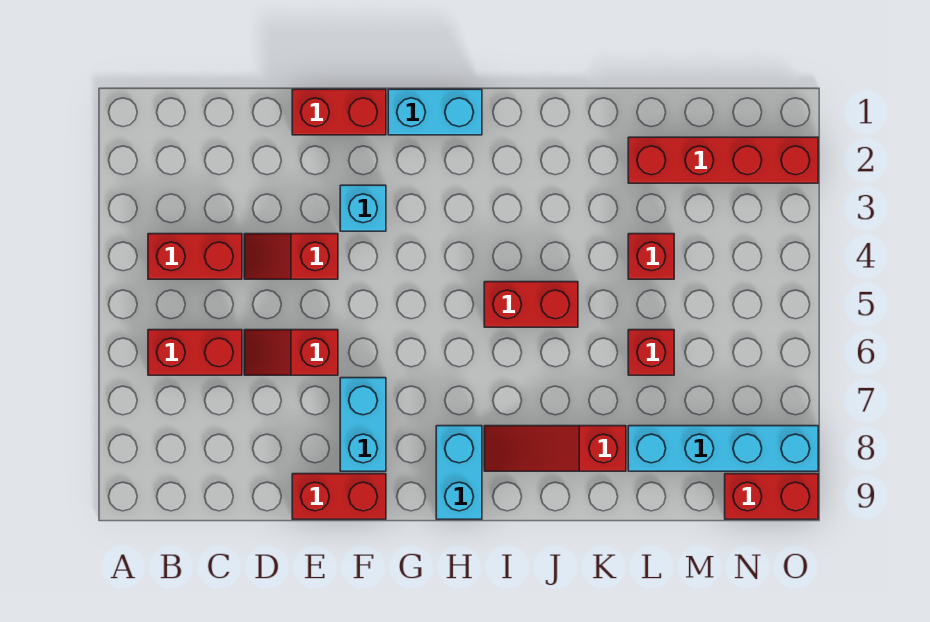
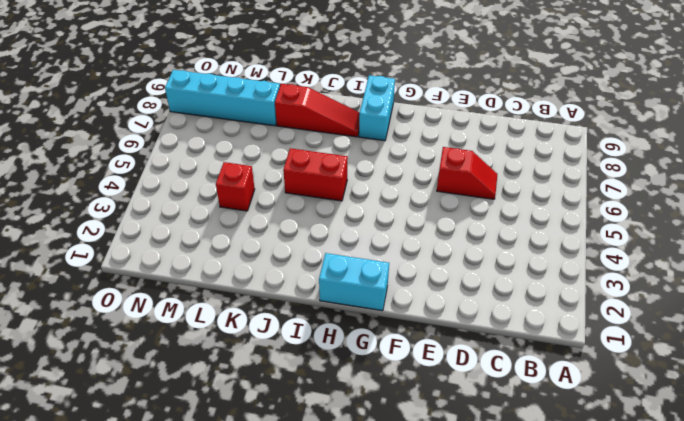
none -> red brick B4:C4 level 1
none -> red brick B6:C6 level 1
none -> red slope D4:E4 level 1 top E

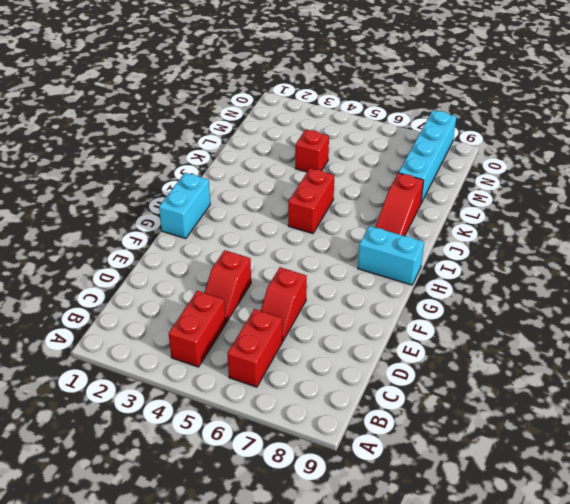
none -> red brick E1:F1 level 1
none -> red brick E9:F9 level 1
none -> cyan brick F3 level 1

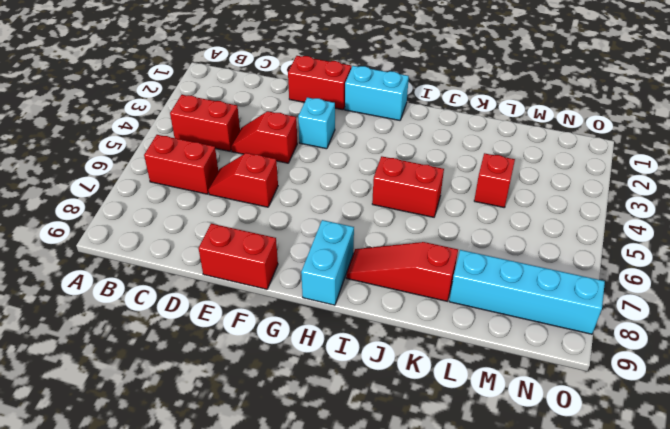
none -> cyan brick F7:F8 level 1
none -> red brick L2:O2 level 1
none -> red brick L6 level 1

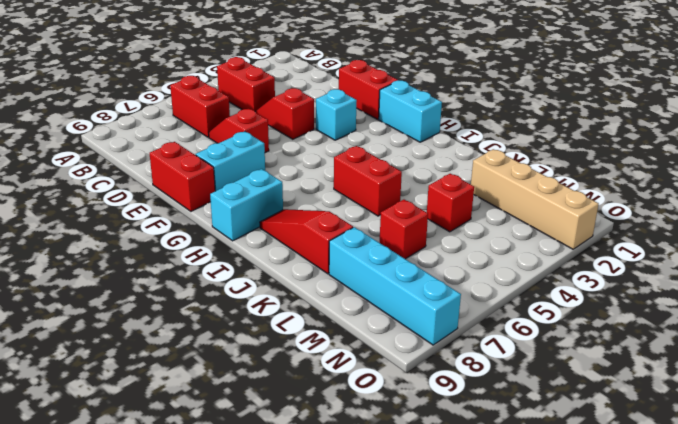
tan brick L2:O2 level 1 -> red brick L2:O2 level 1
none -> red brick N9:O9 level 1

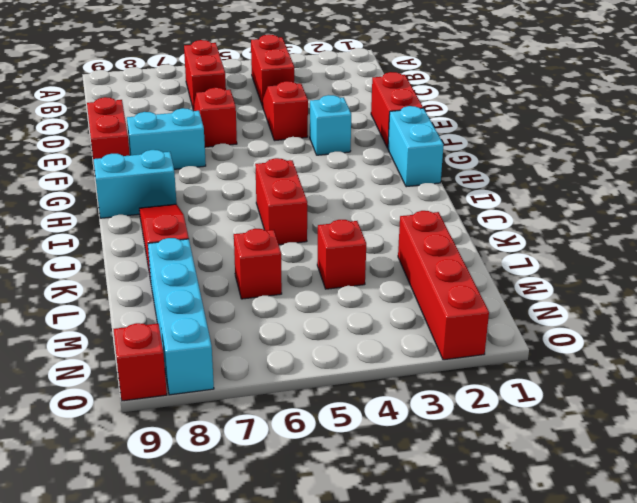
red brick O9 level 1 -> red brick N9:O9 level 1

